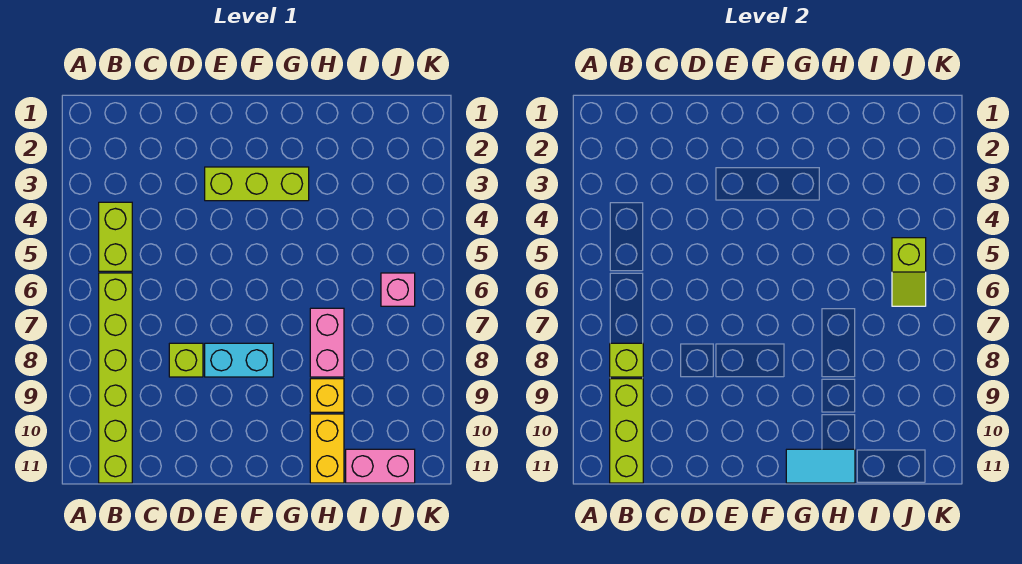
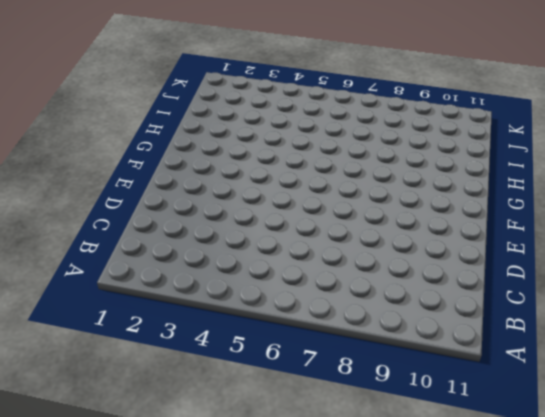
none -> lime brick B4:B5 level 1
none -> lime brick B6:B11 level 1
none -> lime brick D8 level 1

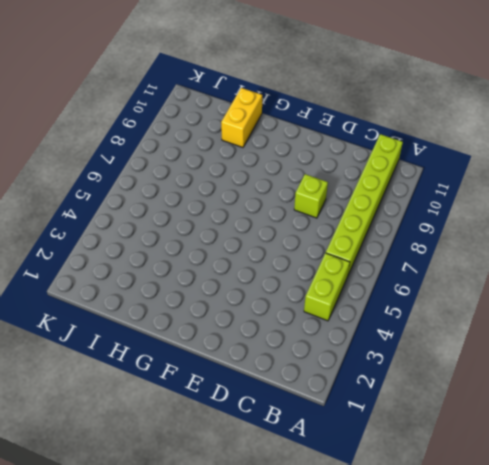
none -> lime brick E3:G3 level 1
none -> cyan brick E8:F8 level 1
none -> pink brick H7:H8 level 1

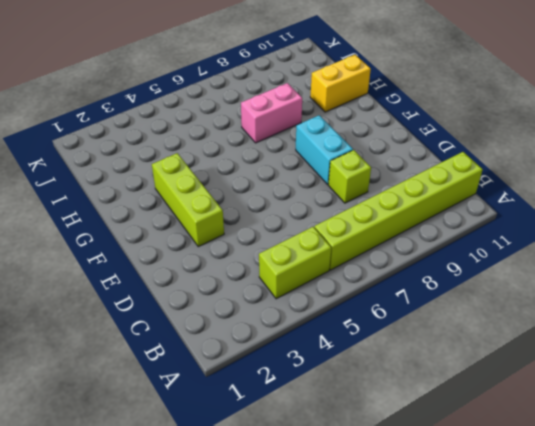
none -> yellow brick H9 level 1
none -> pink brick I11:J11 level 1
none -> pink brick J6 level 1

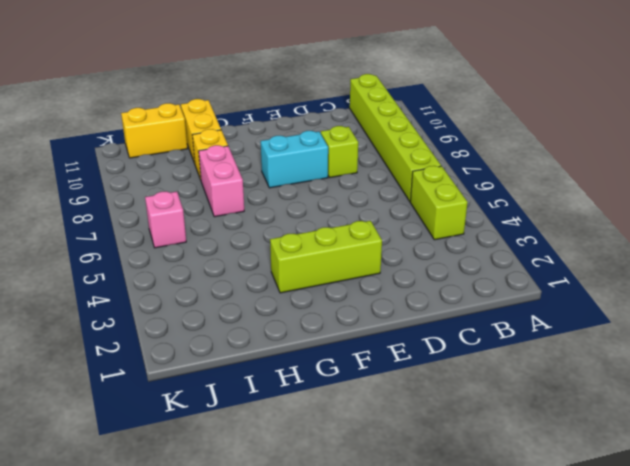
yellow brick I11:J11 level 1 -> pink brick I11:J11 level 1
none -> lime brick B8 level 2
none -> lime brick B9:B11 level 2
none -> cyan tile G11:H11 level 2

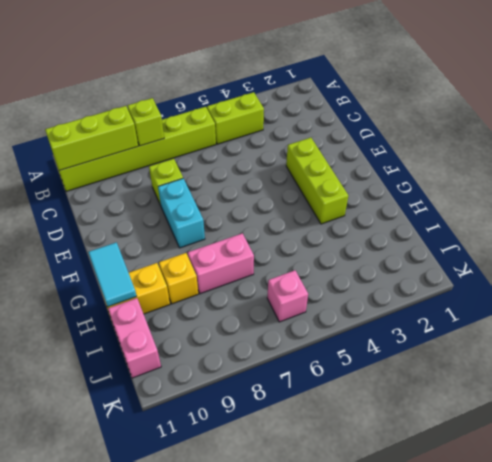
none -> lime slope J5:J6 level 2 top 5

